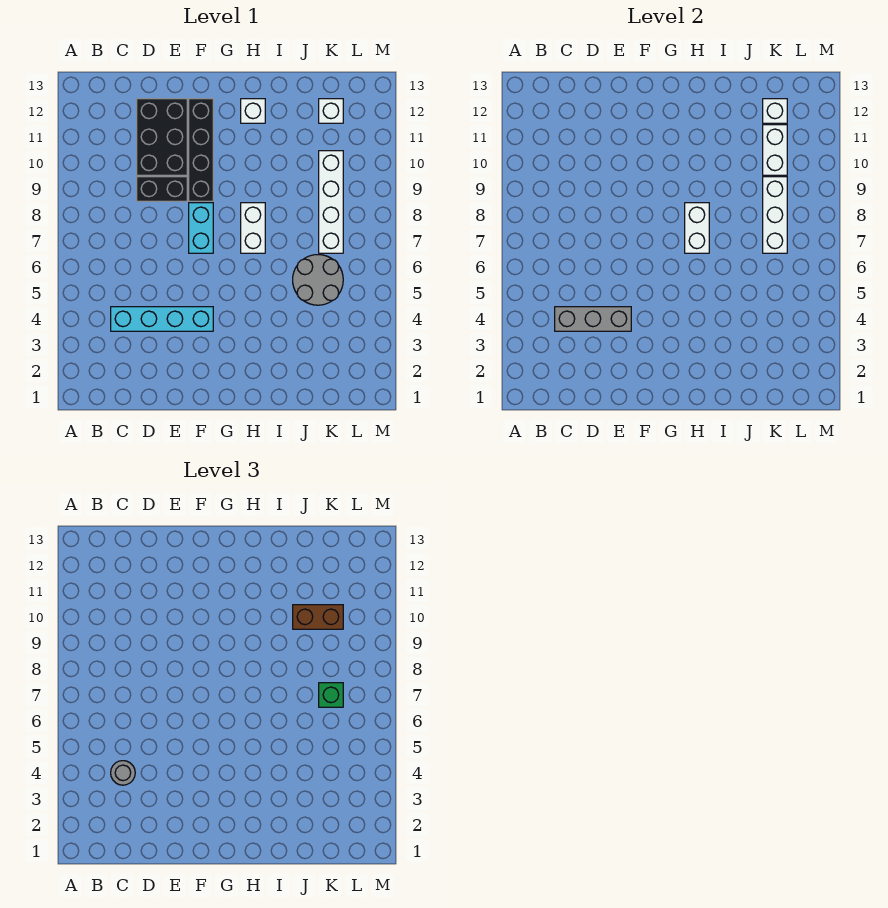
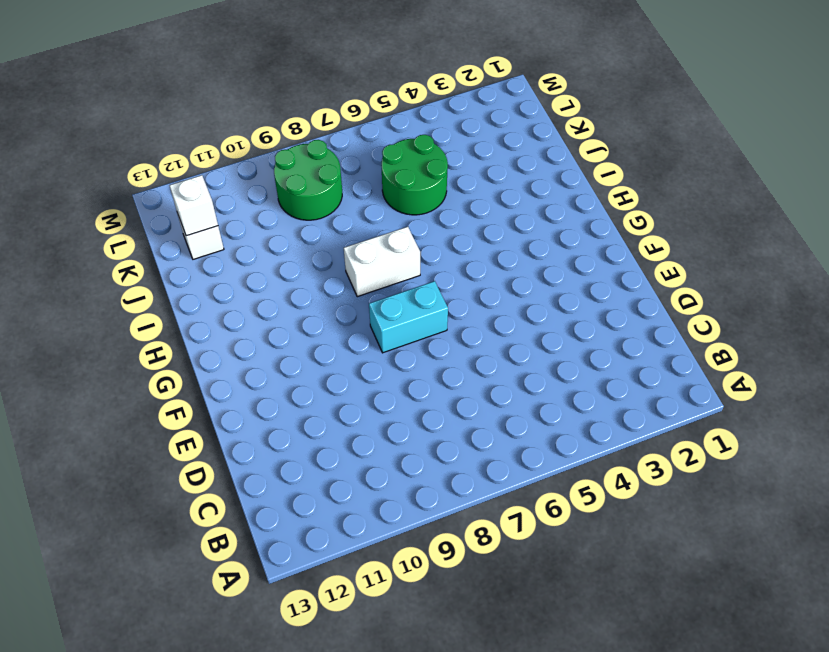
green round brick J5:K6 level 1 -> grey round brick J5:K6 level 1
green round brick K8:L9 level 1 -> white brick K7:K10 level 1
none -> cyan brick C4:F4 level 1
none -> black brick D9:E9 level 1
none -> black brick D10:E12 level 1

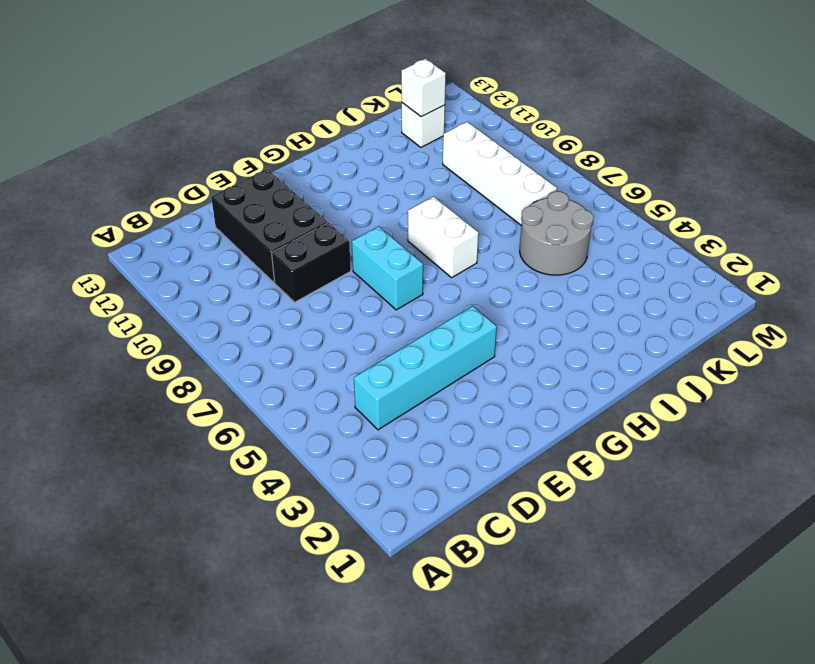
none -> black brick F9:F12 level 1
none -> white brick H12 level 1
none -> grey brick C4:E4 level 2

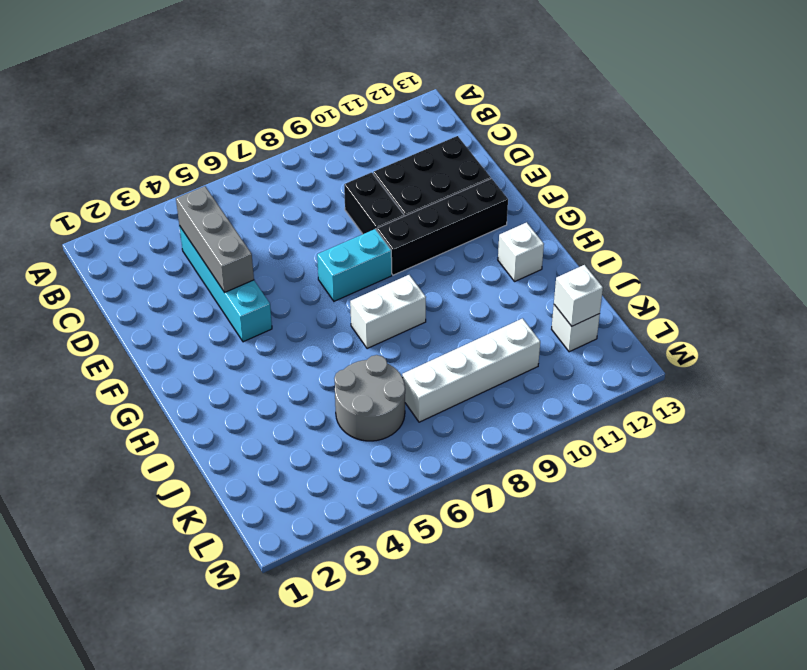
none -> white brick H7:H8 level 2
none -> white brick K7:K9 level 2
none -> white brick K10:K11 level 2

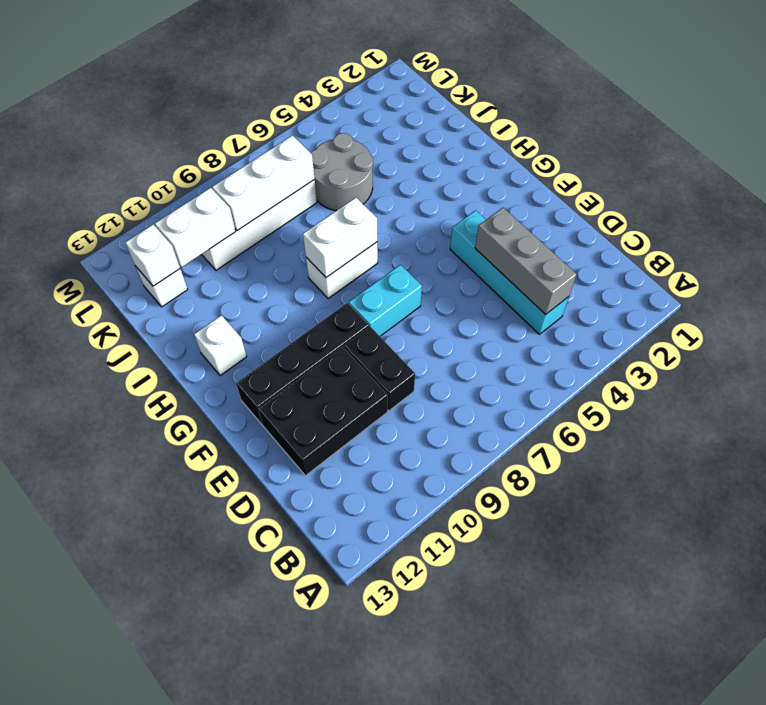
none -> grey round brick C4 level 3
none -> brown brick J10:K10 level 3
none -> green brick K7 level 3

